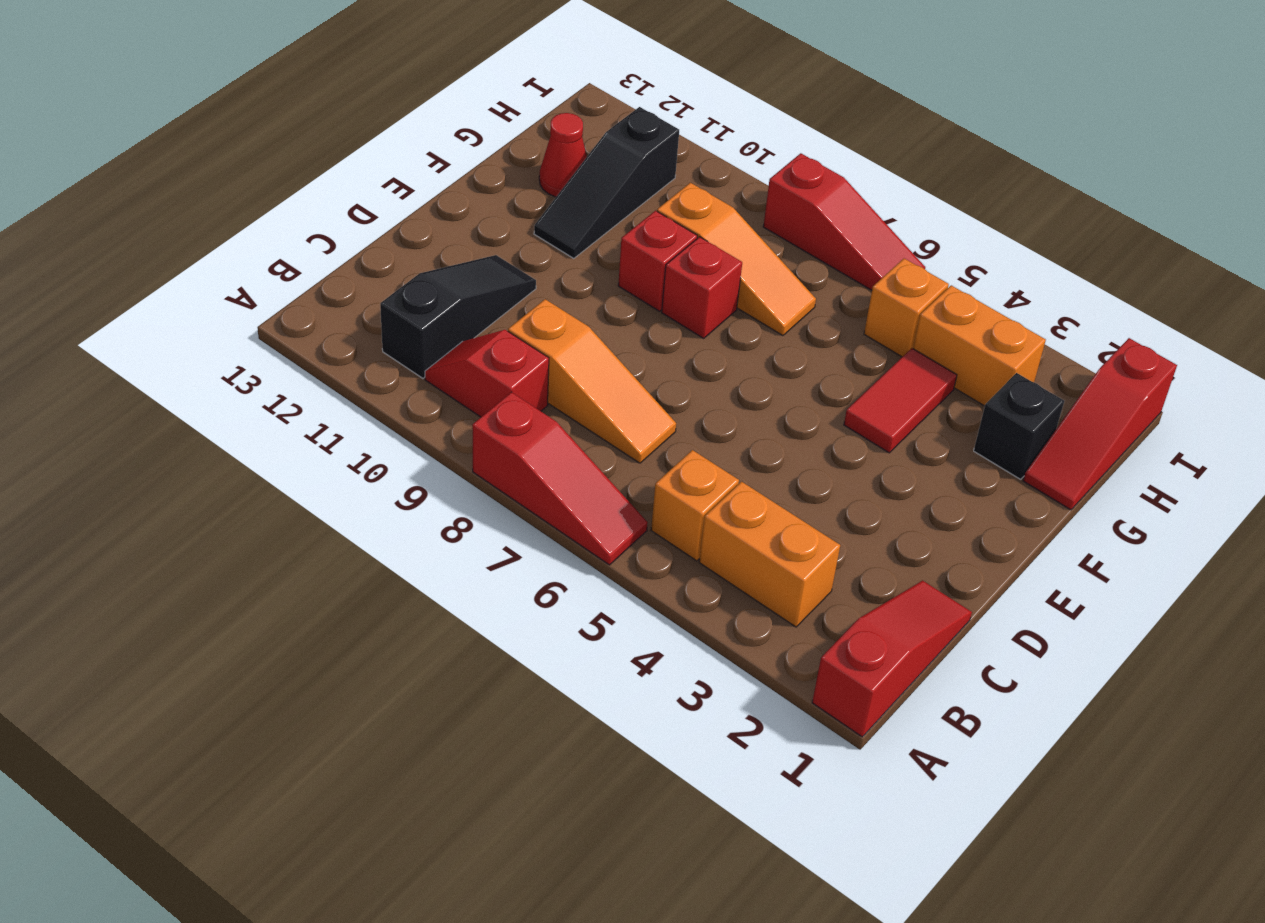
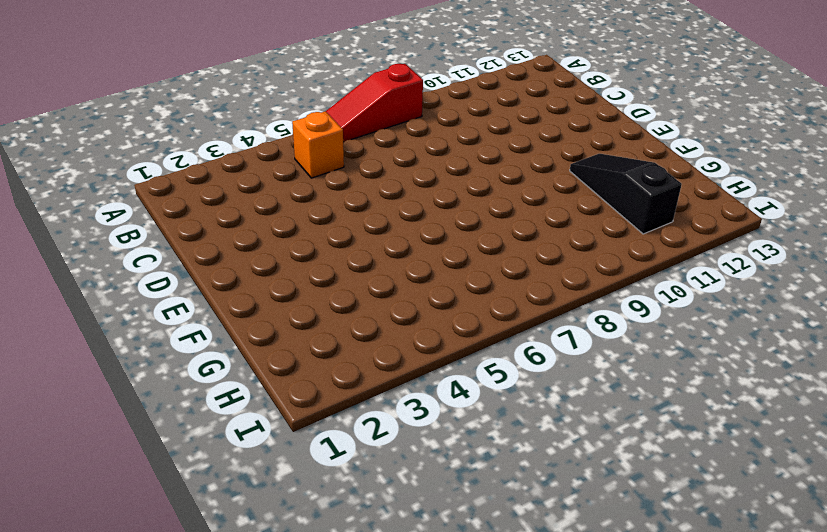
none -> red slope A1:C1 level 1 top A
none -> orange brick B3:B4 level 1
none -> red slope B9:B10 level 1 top 9

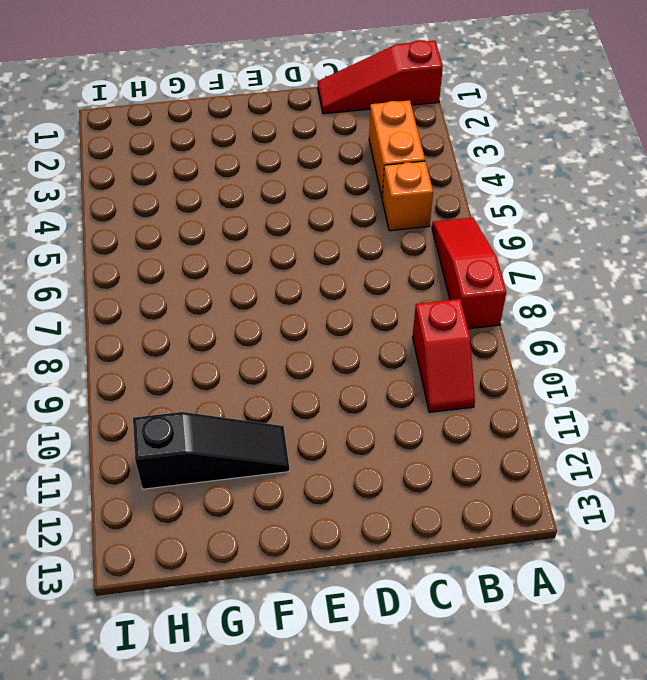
none -> black slope B11:D11 level 1 top B
none -> orange slope C7:C9 level 1 top 9
none -> red tile F4:G4 level 1

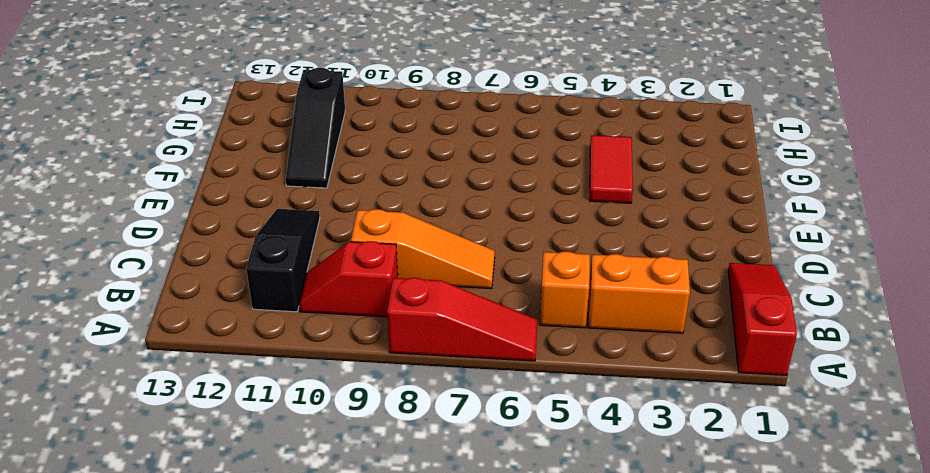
none -> red brick F8 level 1
none -> red brick F9 level 1
none -> red slope G1:I1 level 1 top I

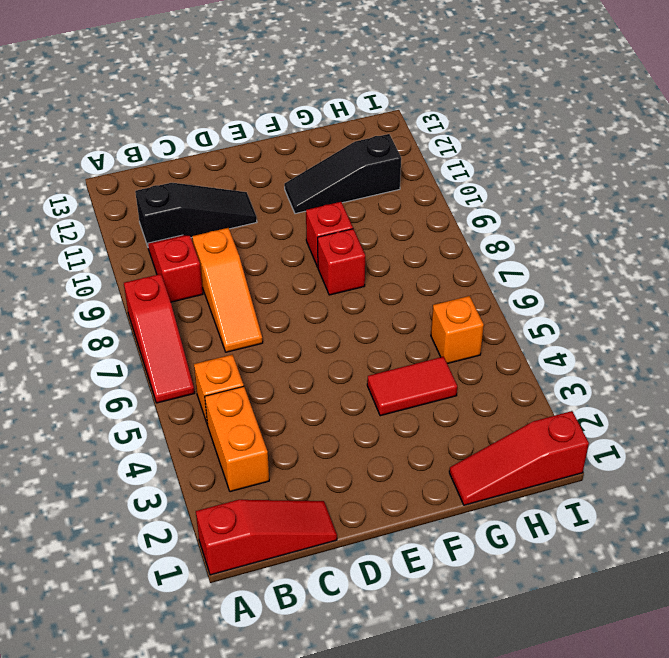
none -> black brick G2 level 1
none -> orange slope G7:G9 level 1 top 9
none -> red cone G12 level 1

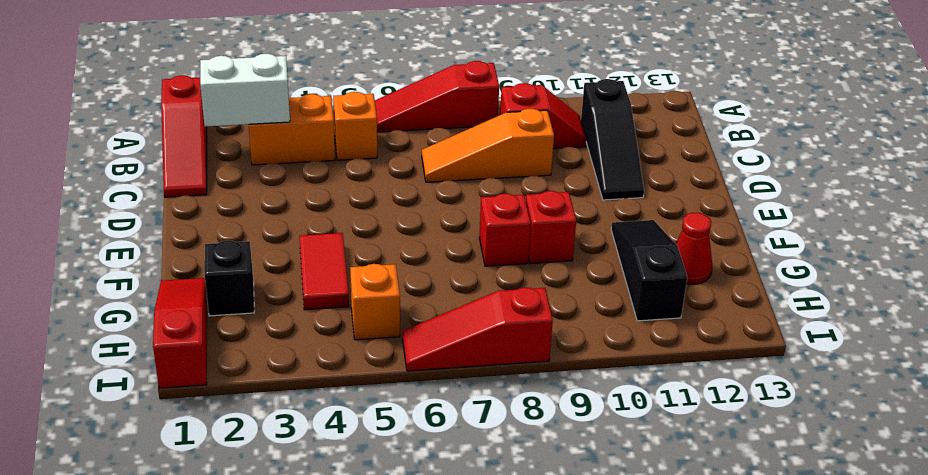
white brick B2:B3 level 2 -> none
none -> orange slope G7:G9 level 1 top 9
none -> orange brick H3:H4 level 1

